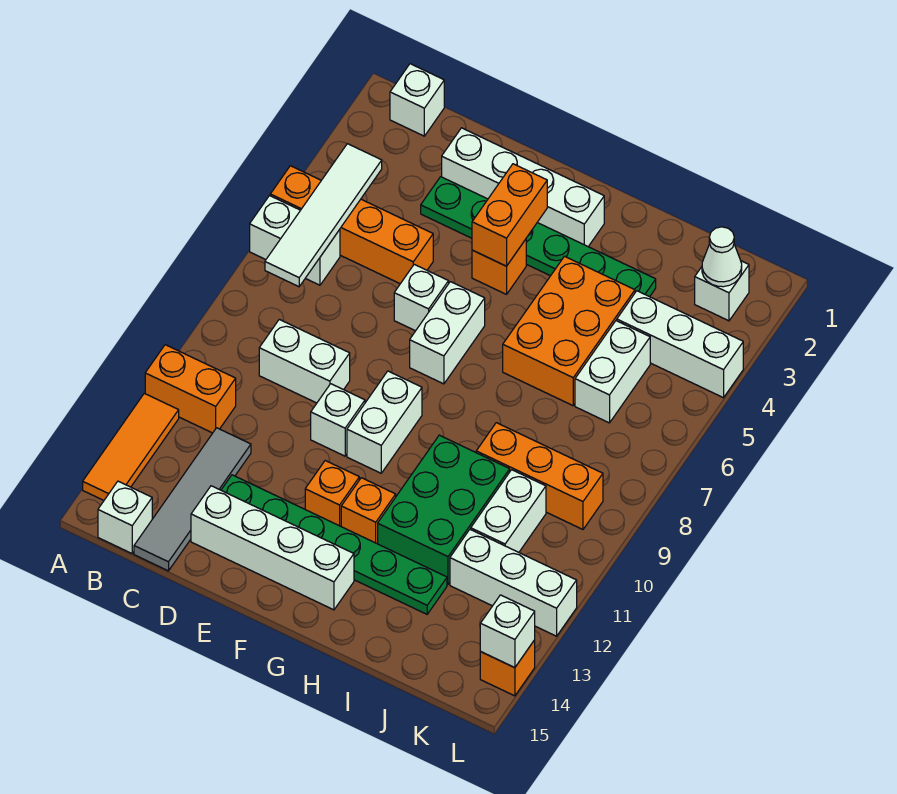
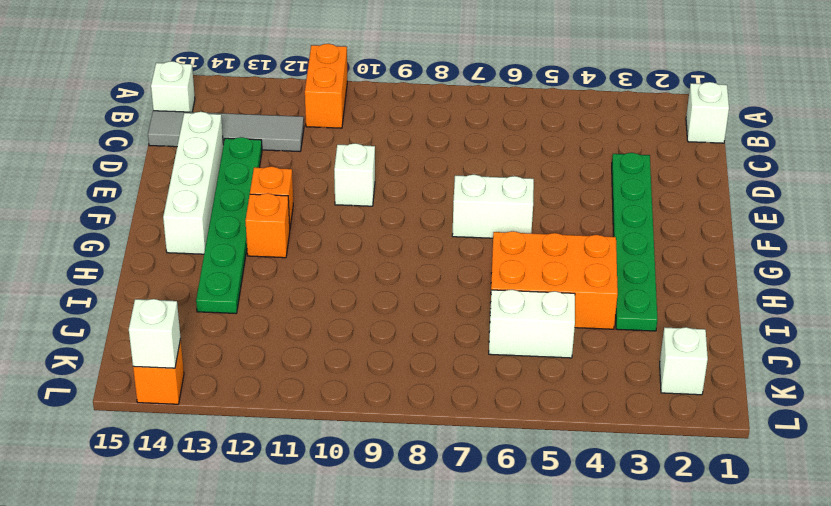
none -> orange brick A5:D5 level 1
none -> white brick A6:B6 level 1
none -> orange tile A12:A14 level 1
none -> white brick C9:D9 level 1

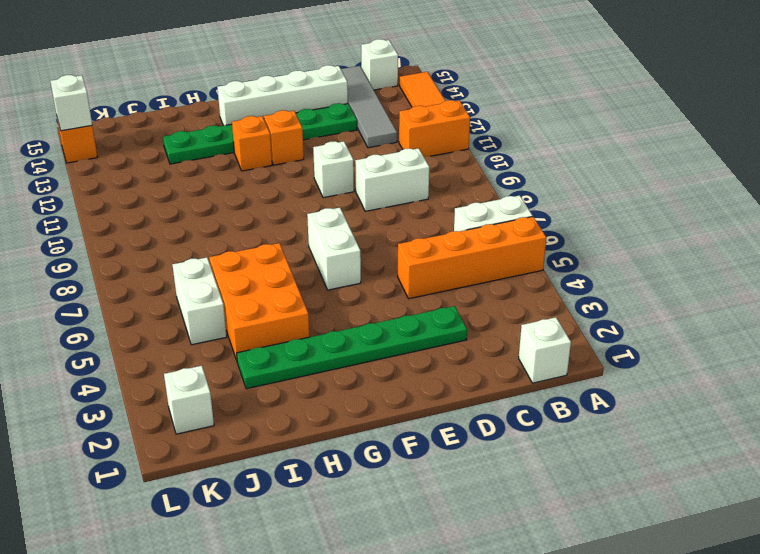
none -> white brick D2:G2 level 1
none -> white brick E6 level 1
none -> orange brick F4 level 1
none -> white brick F9:F10 level 1

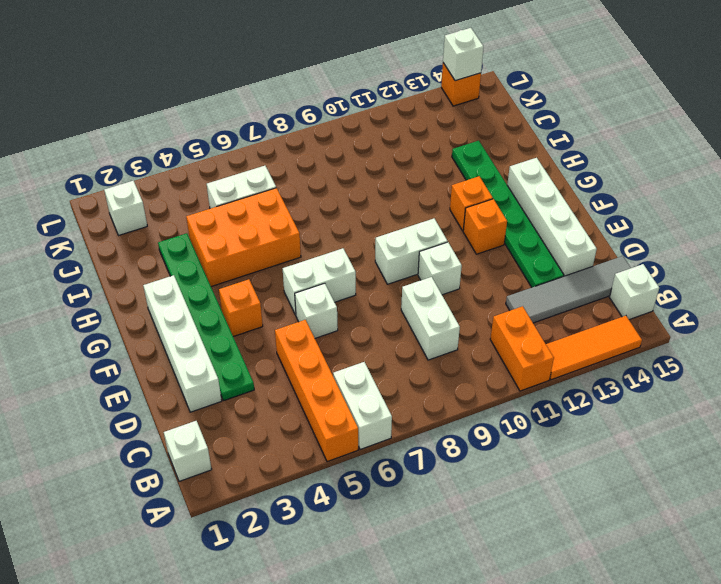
none -> green brick H10:I12 level 1
none -> orange brick I9:K9 level 1
none -> white brick J4:L4 level 1
none -> white brick J10:J11 level 1

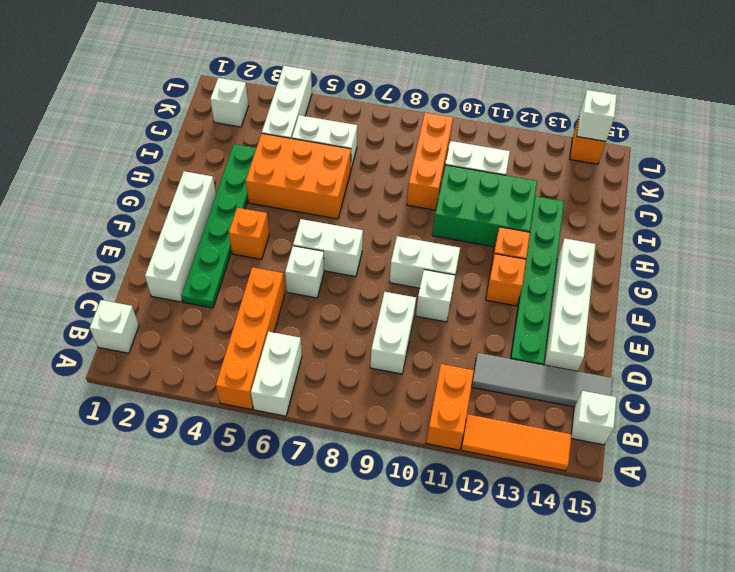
none -> white brick J12:L12 level 1
none -> white tile B4:B7 level 2
none -> orange brick F3:F4 level 2
none -> white cone K2 level 2

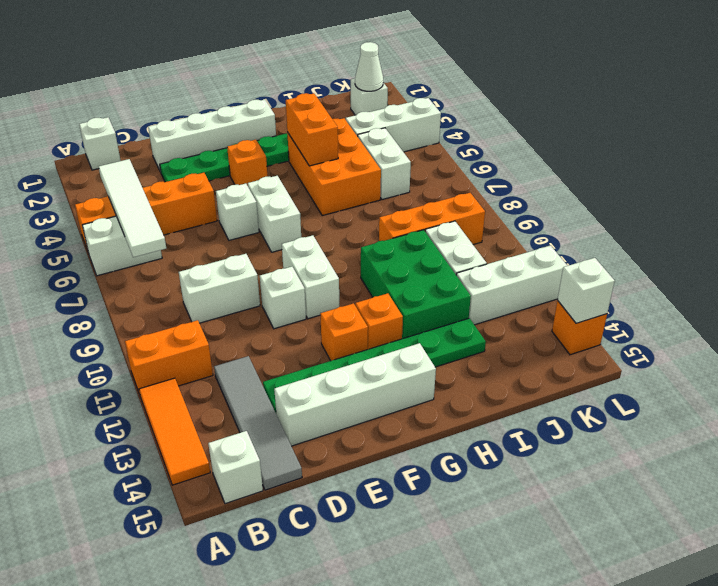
orange brick H4:H5 level 2 -> orange brick F3:F4 level 2

